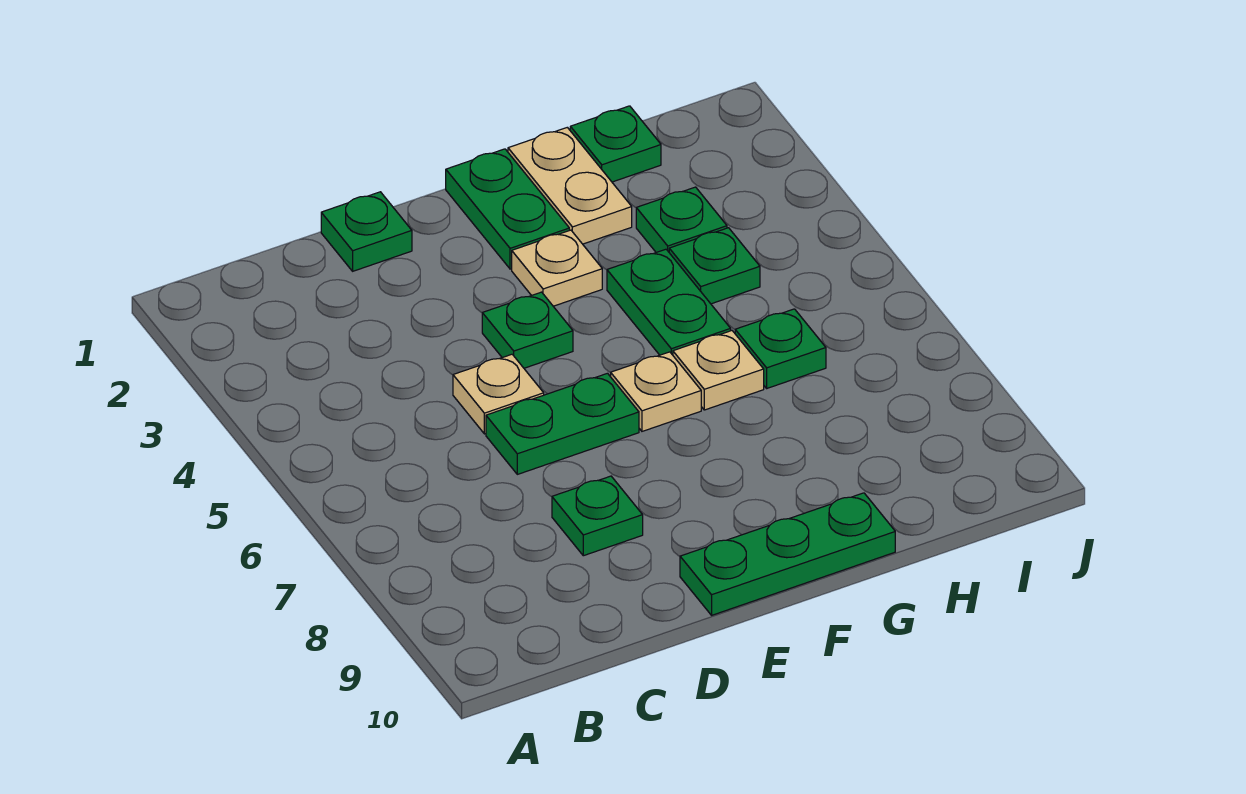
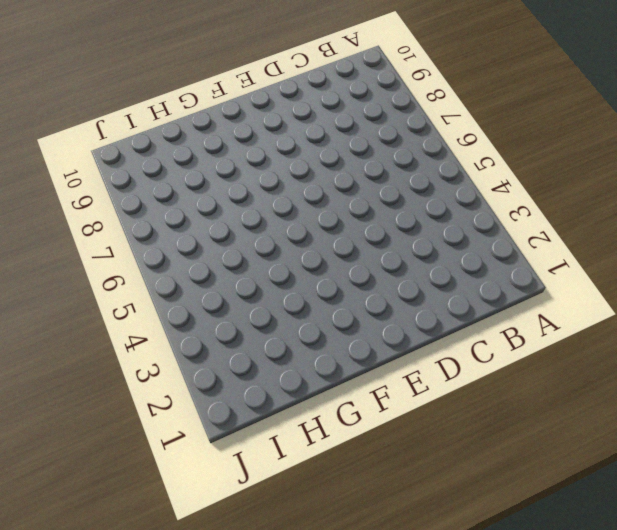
none -> green plate D1 level 1
none -> tan plate D5 level 1
none -> green plate D6:E6 level 1

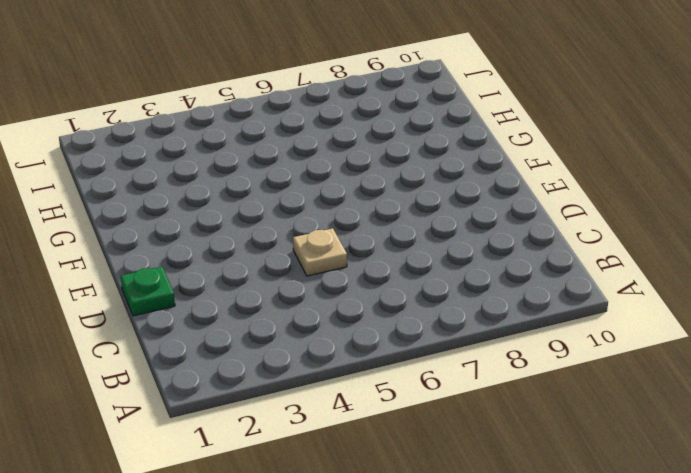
none -> green plate D6:E6 level 1
none -> green plate D8 level 1
none -> green plate E4 level 1

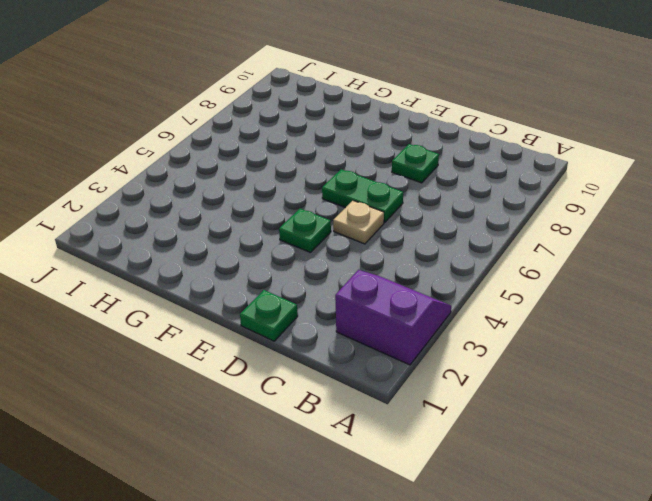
purple slope A2:B3 level 1 top 2 -> none
none -> green plate E10:G10 level 1
none -> green plate F1:F2 level 1
none -> tan plate F3 level 1

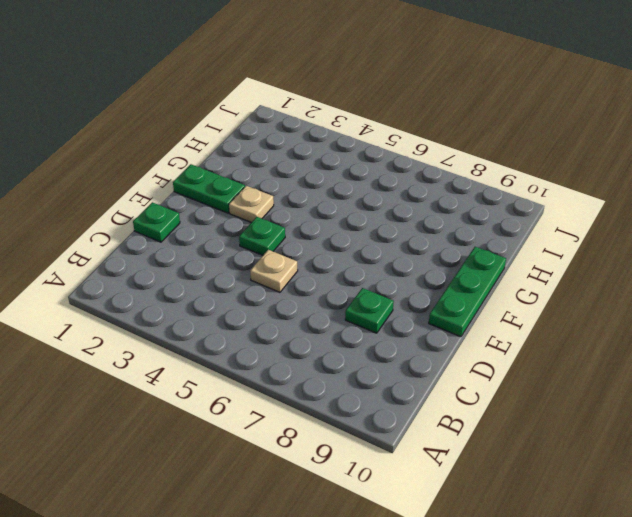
none -> green plate D6:E6 level 1
none -> tan plate F6 level 1
none -> tan plate G1:G2 level 1

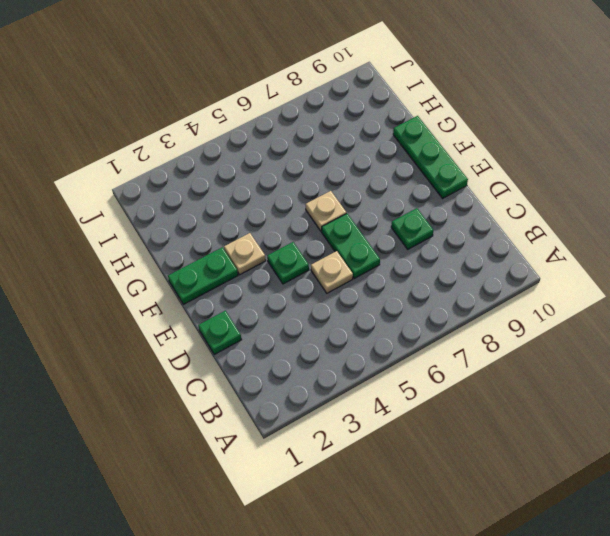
none -> tan plate G1:G2 level 1
none -> green plate G4:G5 level 1
none -> tan plate G6 level 1

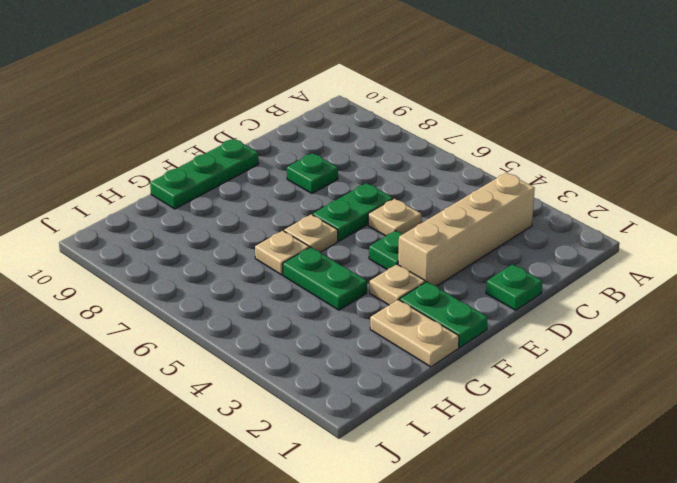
tan brick B3:E3 level 1 -> none
none -> green plate H1 level 1
none -> green plate H3 level 1
none -> green plate H4 level 1

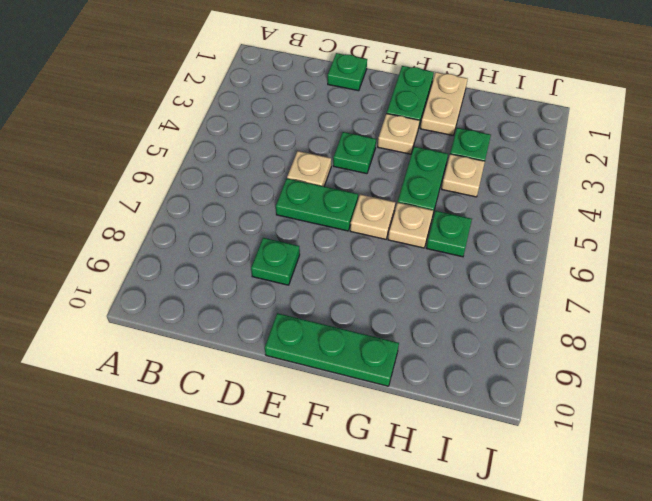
tan plate H4 level 1 -> green plate H4 level 1
none -> green plate H1 level 1

